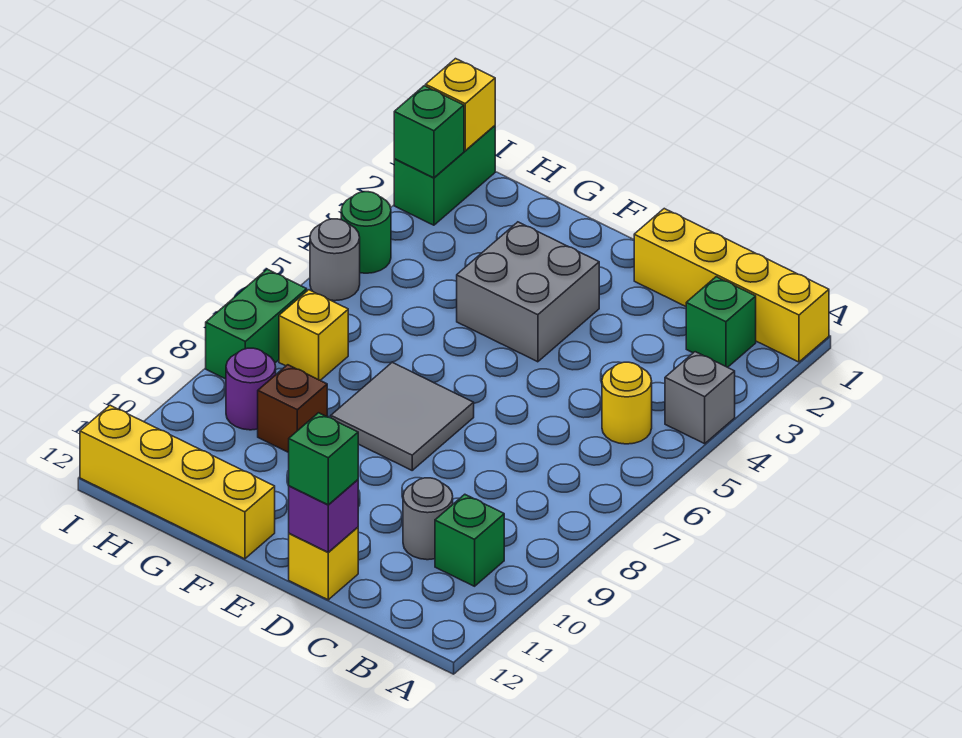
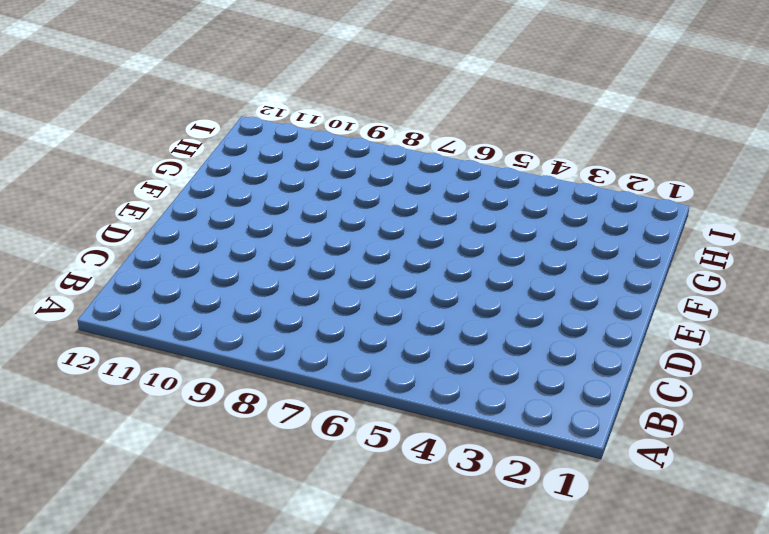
none -> yellow brick A1:D1 level 1
none -> grey brick A4 level 1
none -> green brick B2 level 1

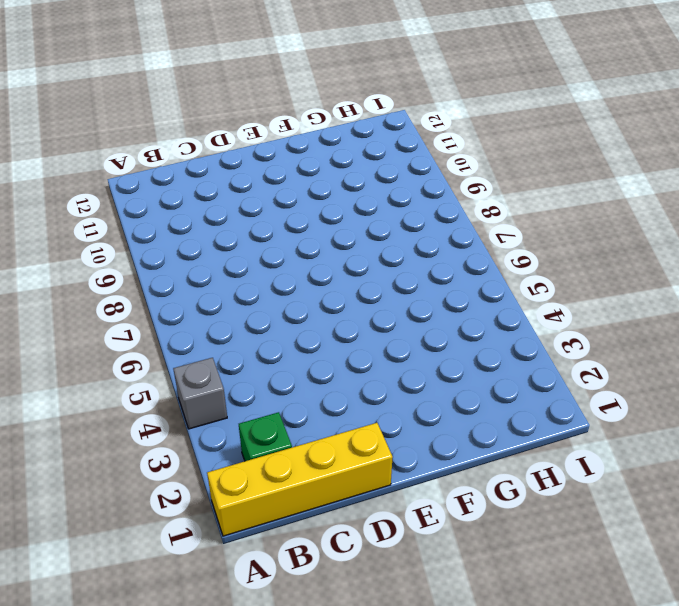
none -> yellow round brick B5 level 1
none -> green brick B10 level 1
none -> grey round brick C10 level 1

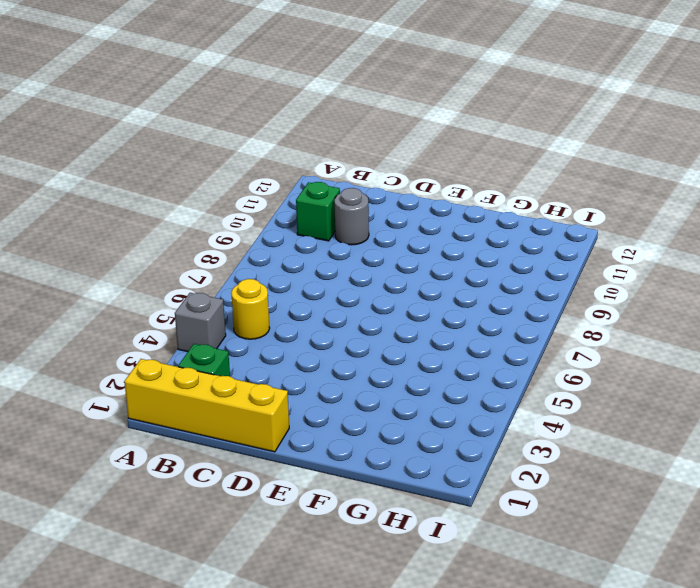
none -> yellow brick D12 level 1
none -> grey brick E3:F4 level 1
none -> grey tile E7:F8 level 1

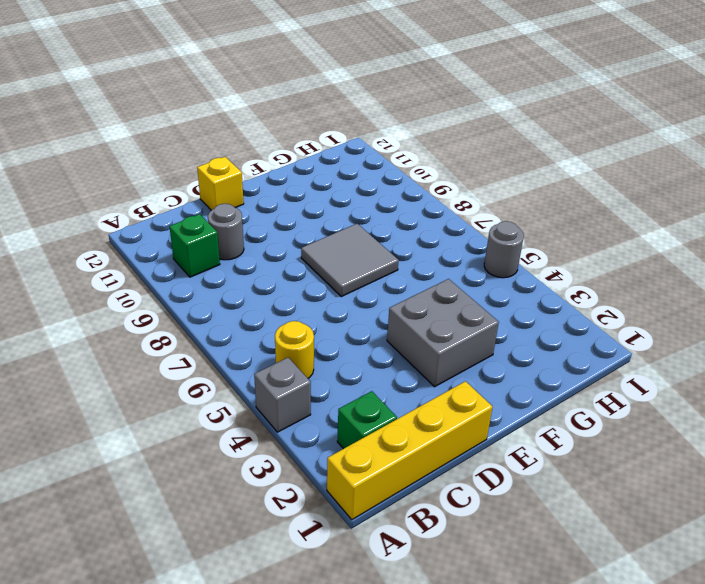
none -> yellow brick F12:I12 level 1
none -> brown brick G9 level 1
none -> yellow brick H7 level 1

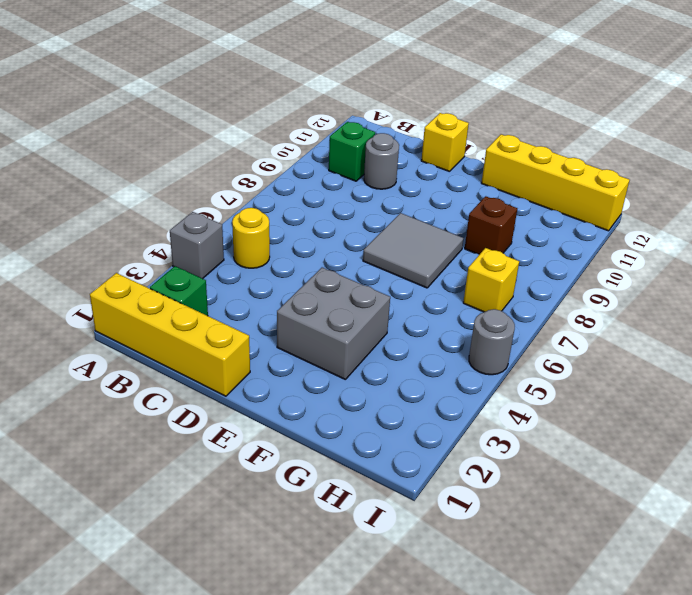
none -> purple round brick H9 level 1
none -> green brick I1:I2 level 1
none -> green round brick I4 level 1

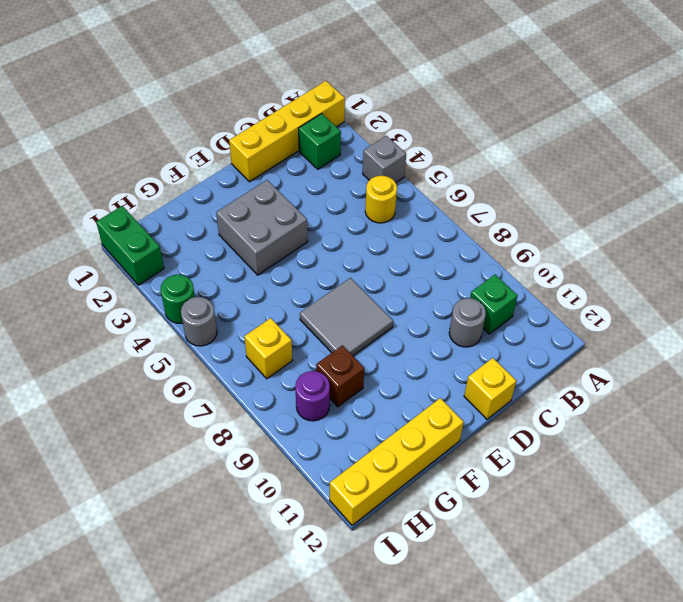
none -> green brick I7:I8 level 1
none -> purple brick D12 level 2
none -> yellow brick I1 level 2

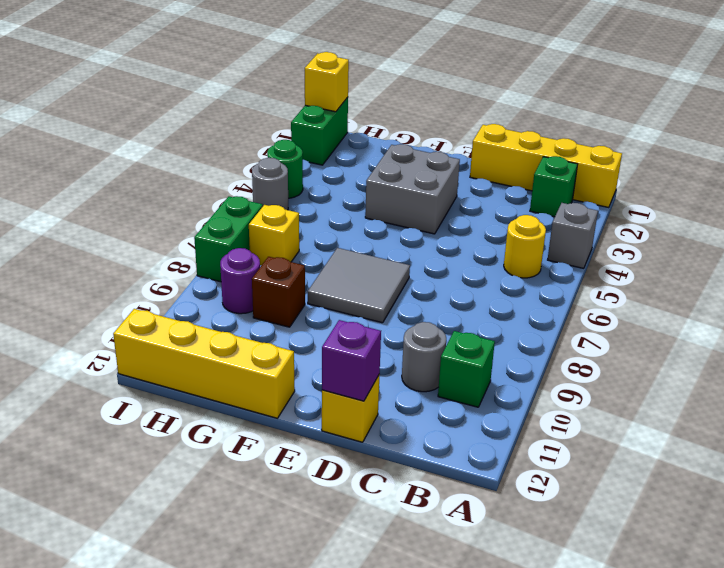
none -> green brick I2 level 2
none -> green brick D12 level 3

